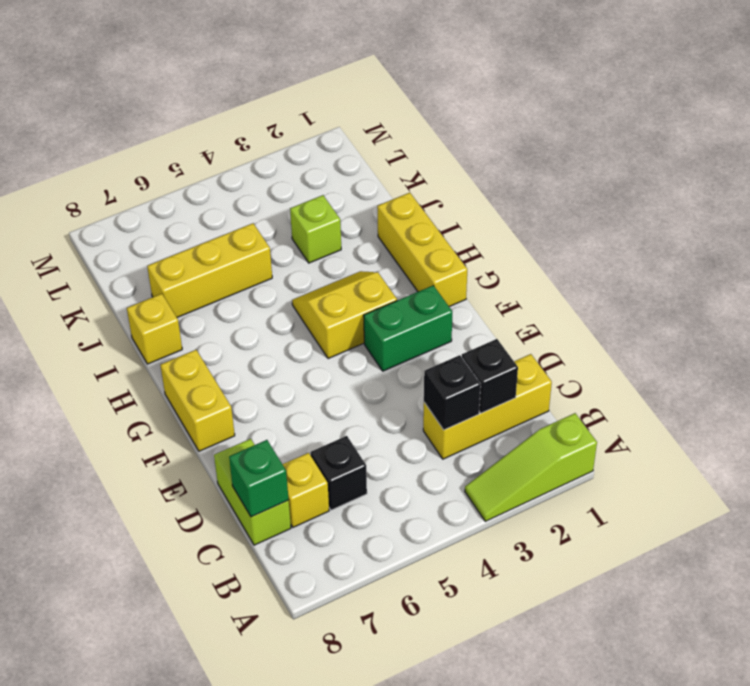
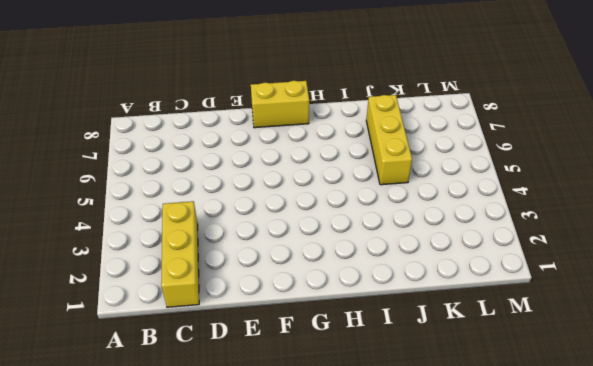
none -> lime slope A1:A3 level 1 top 1
none -> black brick C6 level 1
none -> yellow brick C7 level 1

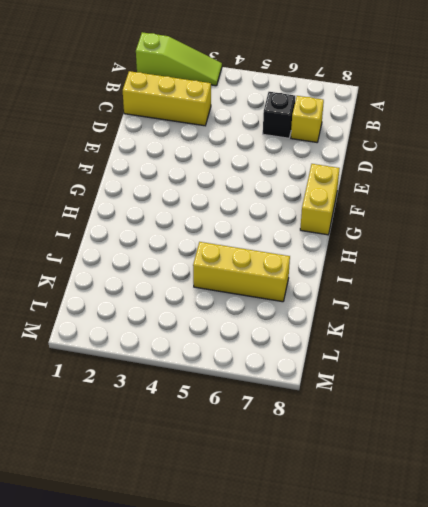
none -> lime brick C8:D8 level 1
none -> green brick F2:F3 level 1
none -> yellow brick G1:I1 level 1

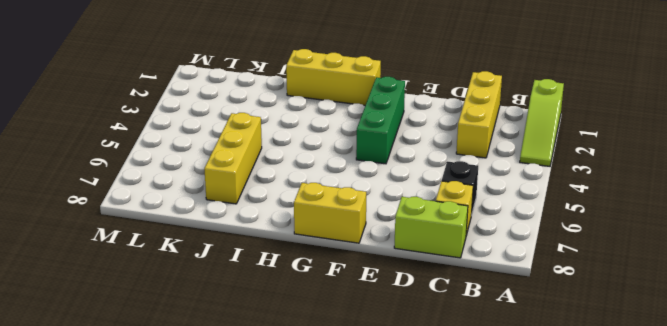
green brick F2:F4 level 1 -> green brick F2:F3 level 1
none -> yellow slope G3:H4 level 1 top G
none -> yellow brick I8 level 1
none -> lime brick J3 level 1

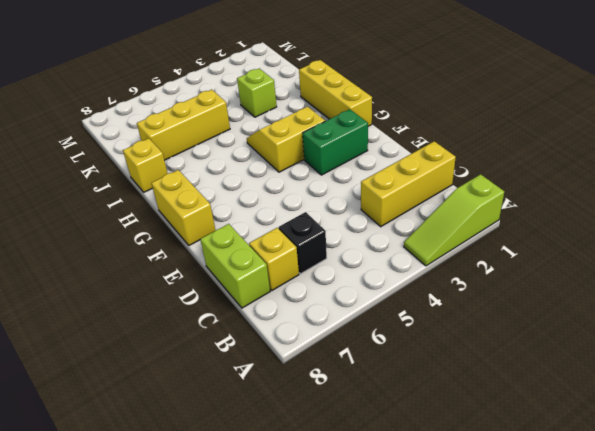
none -> black brick C2 level 2
none -> black brick C3 level 2
none -> green brick C8 level 2

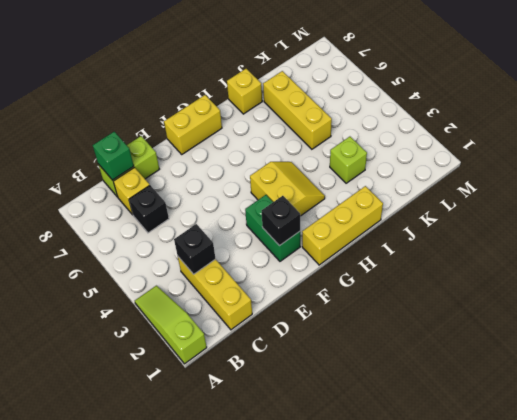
black brick F2 level 2 -> black brick C2 level 2

